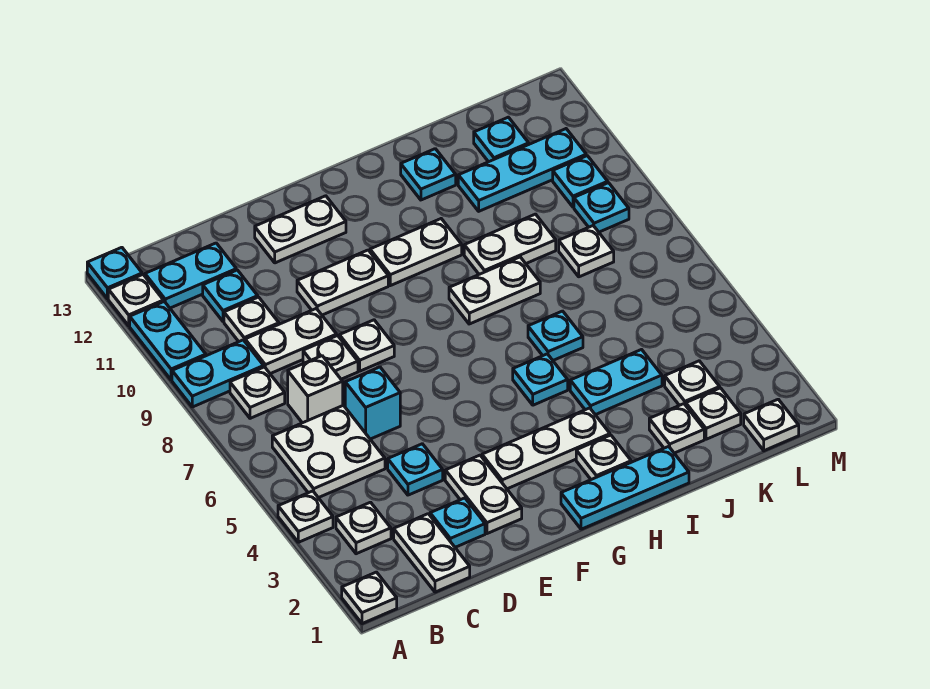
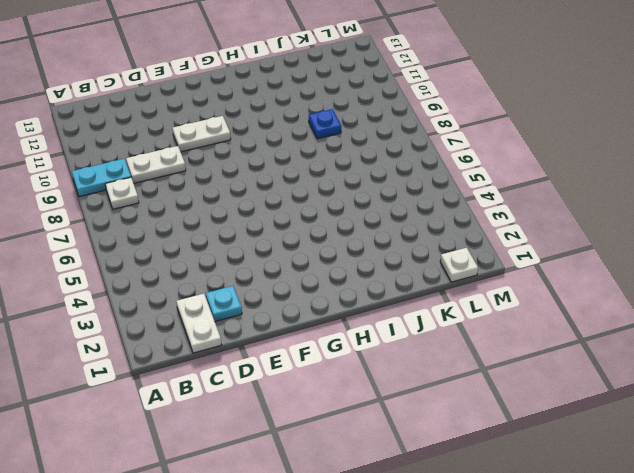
blue plate J9 level 1 -> white plate I9:J9 level 1
none -> white plate A1 level 1
none -> white plate A4 level 1
none -> cyan plate A10:A11 level 1
none -> white plate A12 level 1

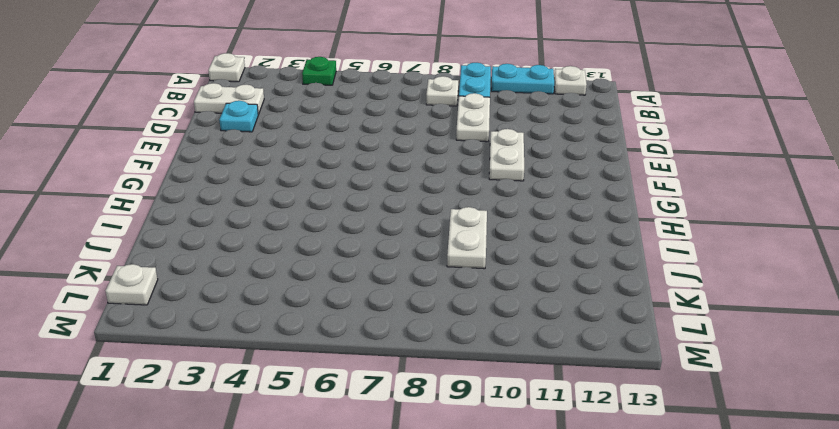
green plate A4 level 1 -> white plate A4 level 1
none -> cyan plate A13 level 1
none -> white plate B3 level 1
none -> white plate B5:C6 level 1
none -> cyan plate B12:C12 level 1

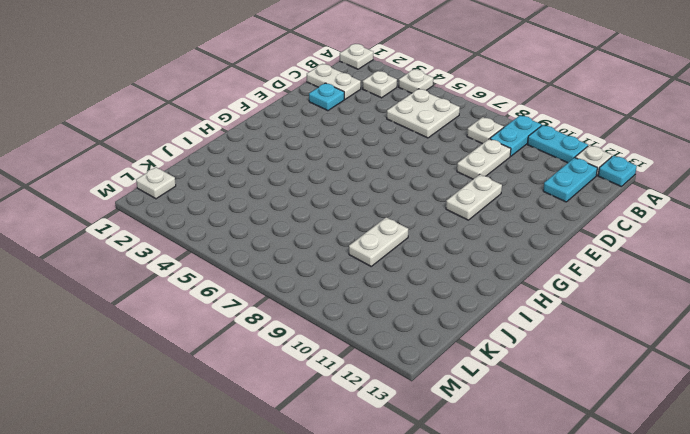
none -> white brick C7 level 1
none -> white plate C10 level 1
none -> cyan plate C11 level 1
none -> cyan plate D4 level 1

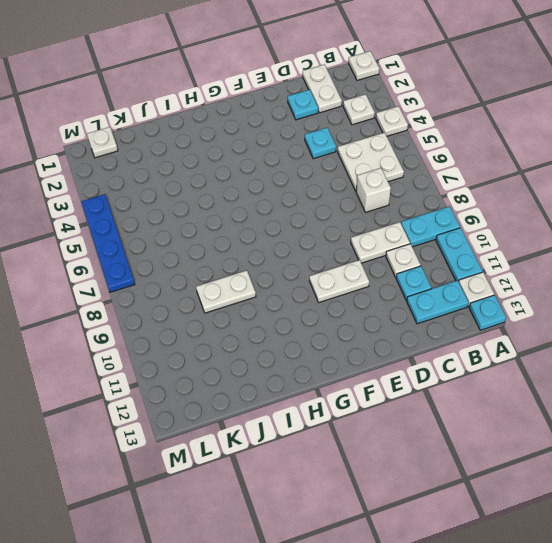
blue plate M4:M7 level 1 -> none
none -> white plate B8 level 1
none -> cyan brick D6 level 1
none -> white plate D8 level 1
none -> white plate E2:E3 level 1

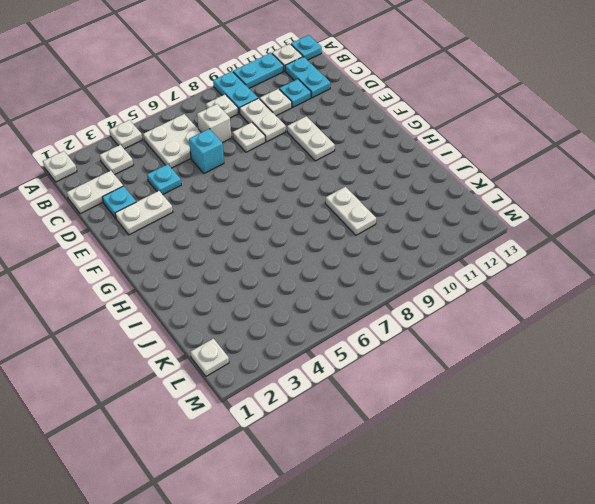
none -> white plate E8 level 1
none -> white plate E12:F12 level 1
none -> white plate F3:H3 level 1
none -> cyan plate G1:I1 level 1

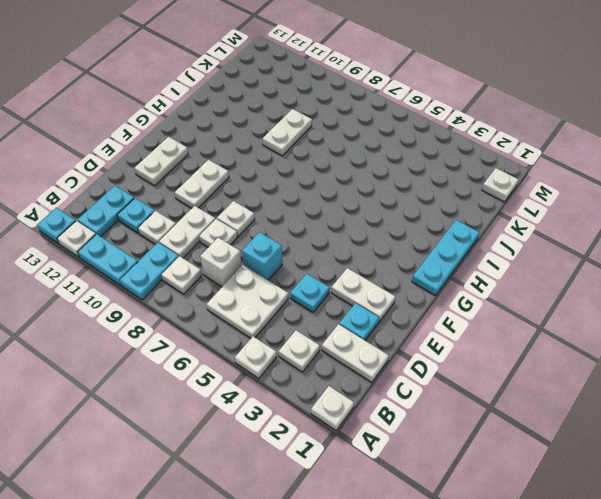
none -> white plate F3:H3 level 1
none -> white plate G10:H10 level 1
none -> white plate H2 level 1
none -> cyan plate H5 level 1

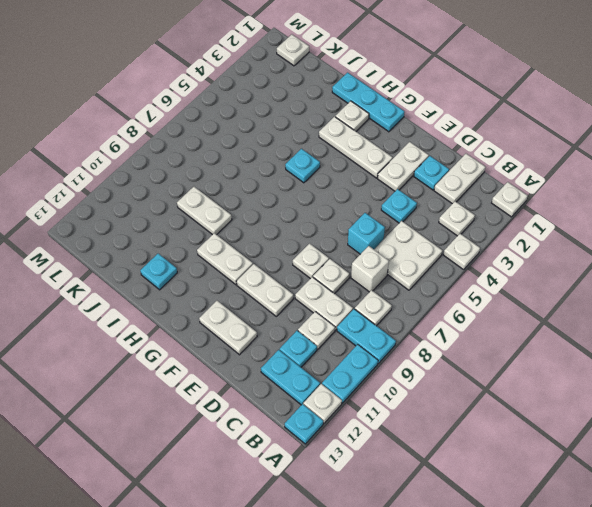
none -> white plate H8:I8 level 1
none -> cyan plate I4:J4 level 1
none -> cyan plate I6 level 1
none -> white plate J2 level 1

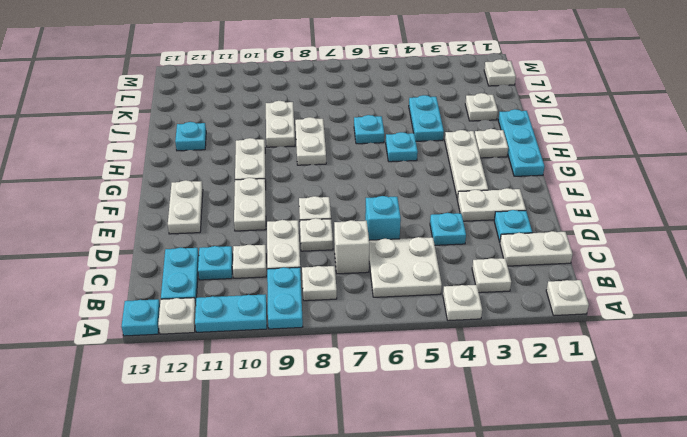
none -> cyan plate J11:L11 level 1
none -> white plate K2 level 1
none -> white plate K3 level 1
none -> white plate K8 level 1

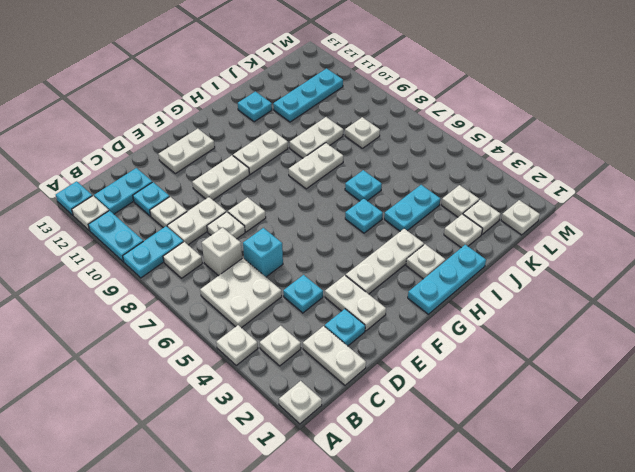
none -> cyan plate K12 level 1
none -> cyan plate L9 level 1
none -> cyan plate L10 level 1

